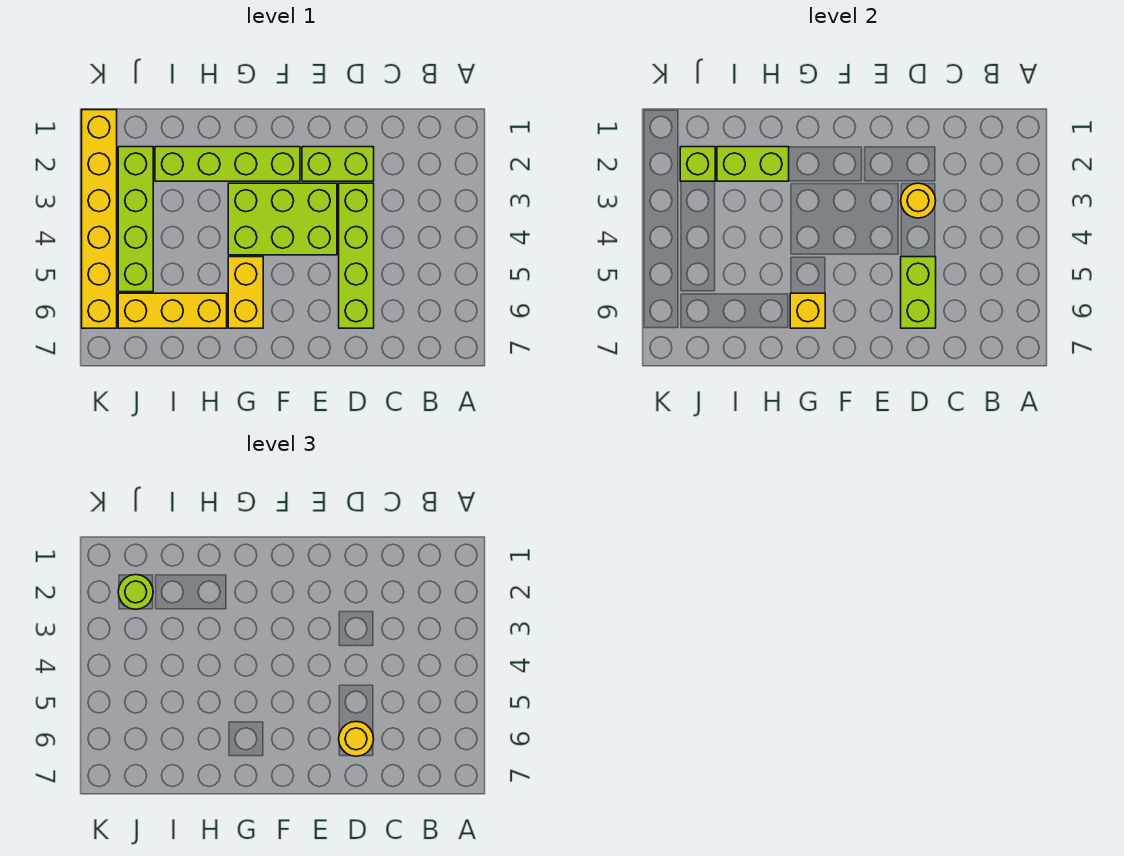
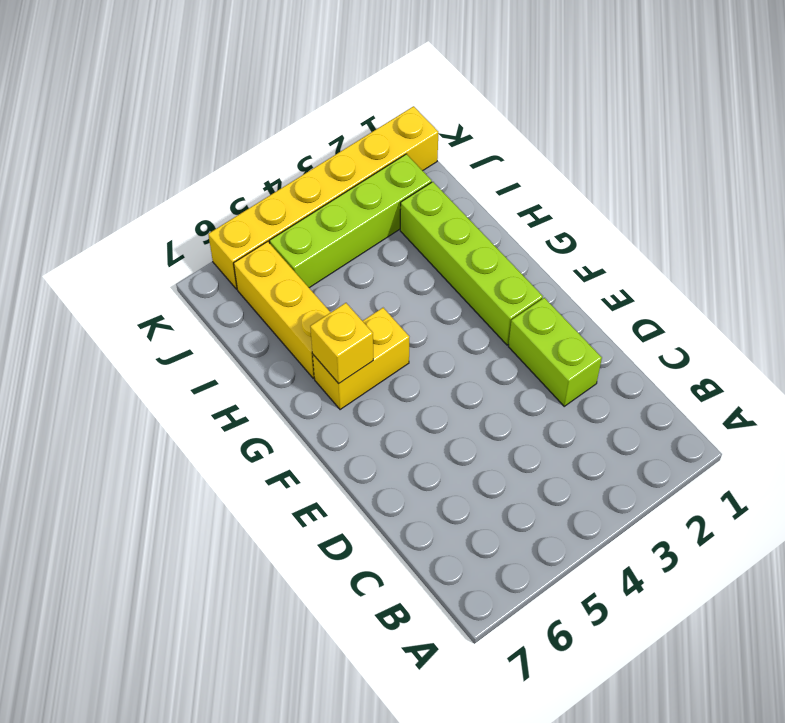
none -> lime brick D3:D6 level 1
none -> lime brick E3:G4 level 1
none -> yellow round brick D3 level 2

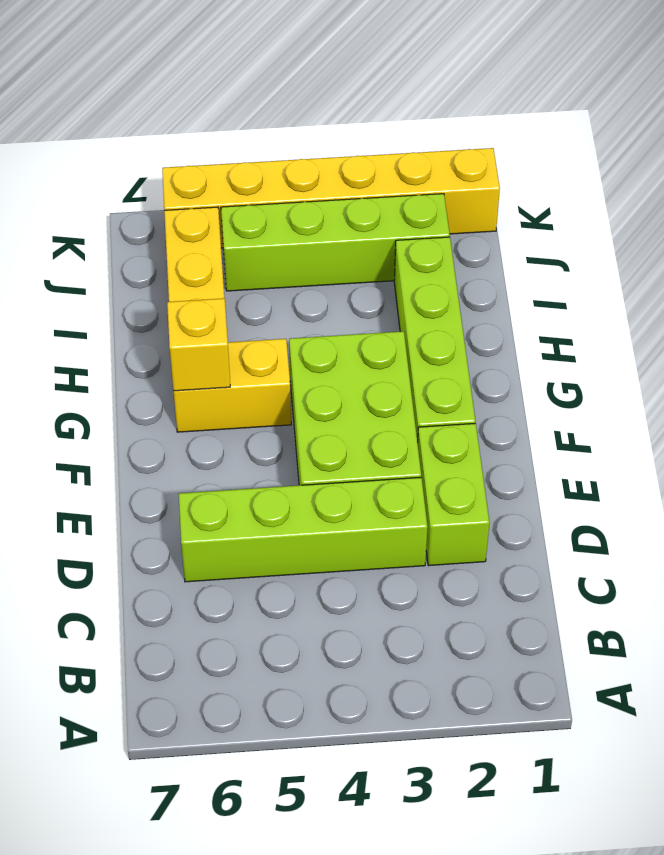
none -> yellow round brick D3 level 2
none -> lime brick D5:D6 level 2
none -> lime brick H2:I2 level 2

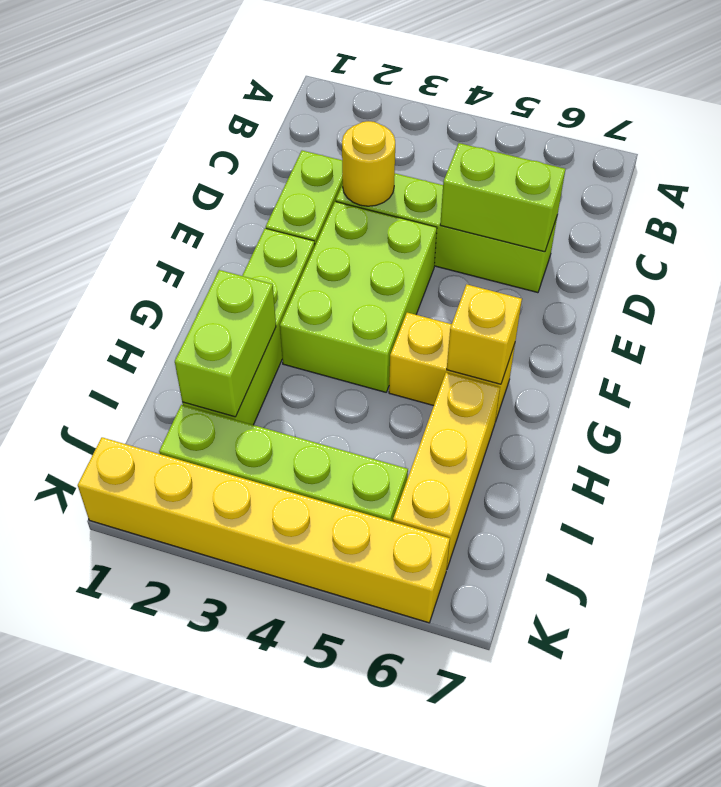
none -> lime brick J2 level 2
none -> yellow round brick D6 level 3
none -> lime round brick J2 level 3

